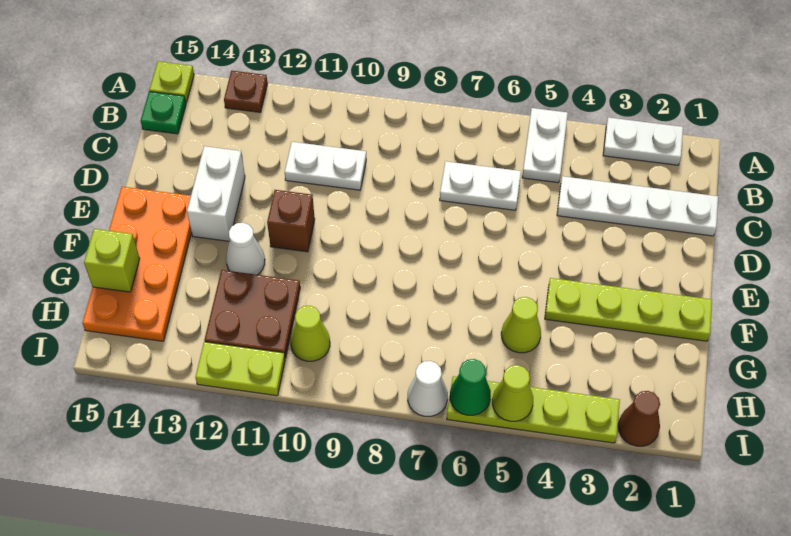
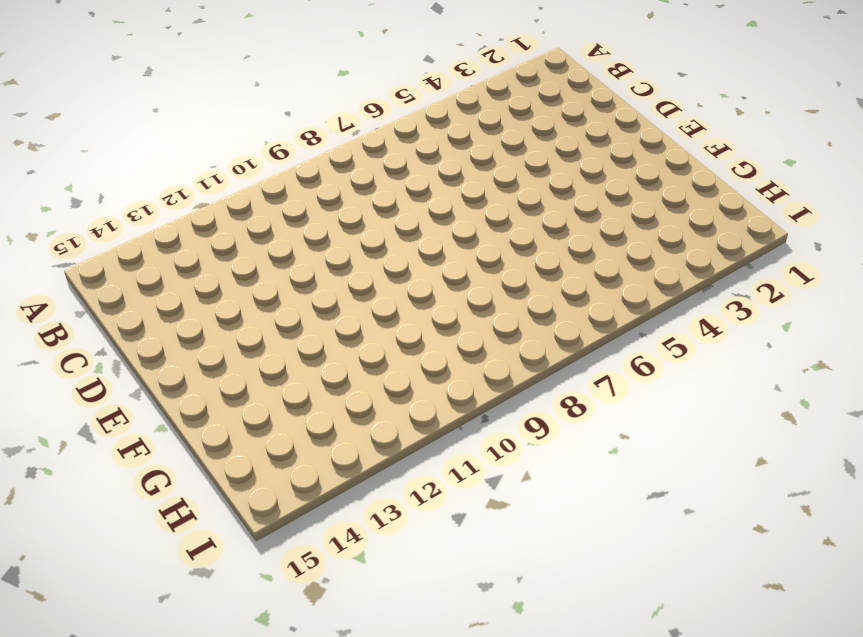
none -> white plate A2:A3 level 1
none -> white plate A5:B5 level 1
none -> brown plate A13 level 1

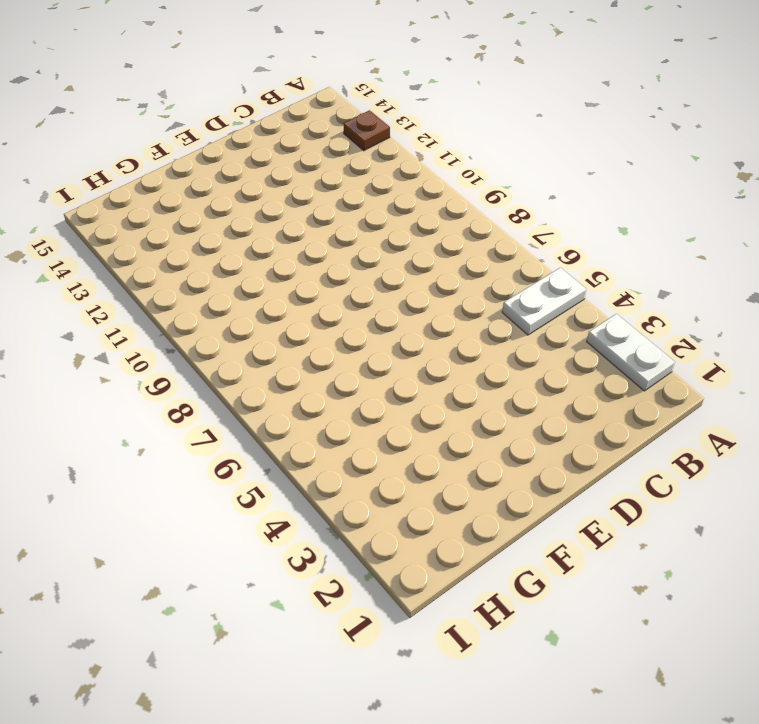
none -> lime plate A15 level 1
none -> green plate B15 level 1
none -> white plate C1:C4 level 1

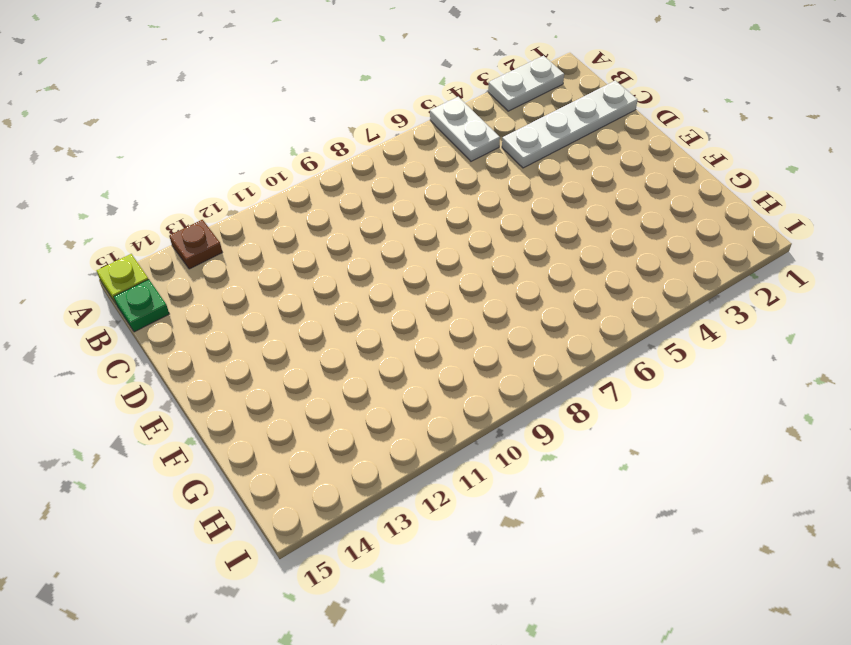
none -> white plate C6:C7 level 1
none -> white plate C10:C11 level 1
none -> white brick D13:E13 level 1

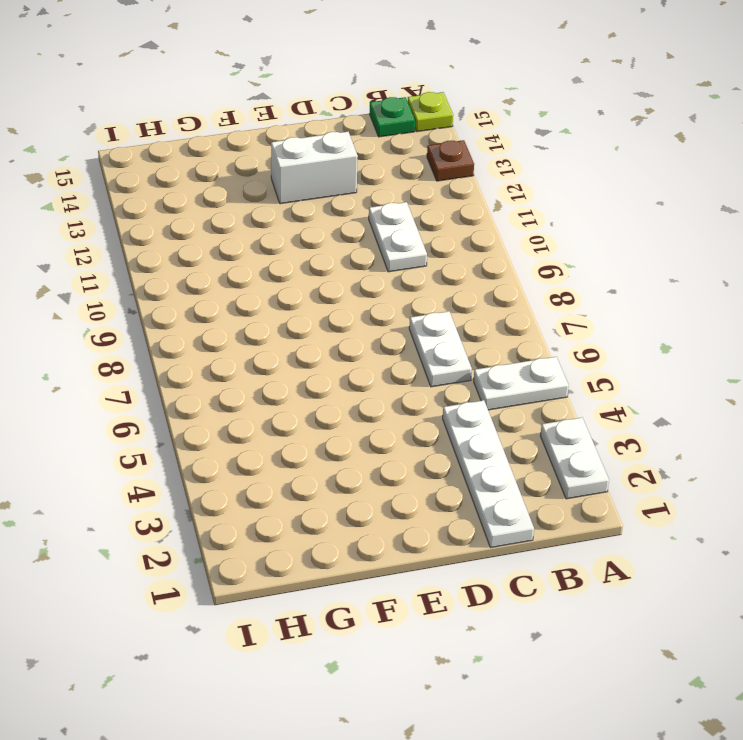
none -> brown brick E11 level 1
none -> orange plate E14:H15 level 1
none -> lime plate F1:F4 level 1

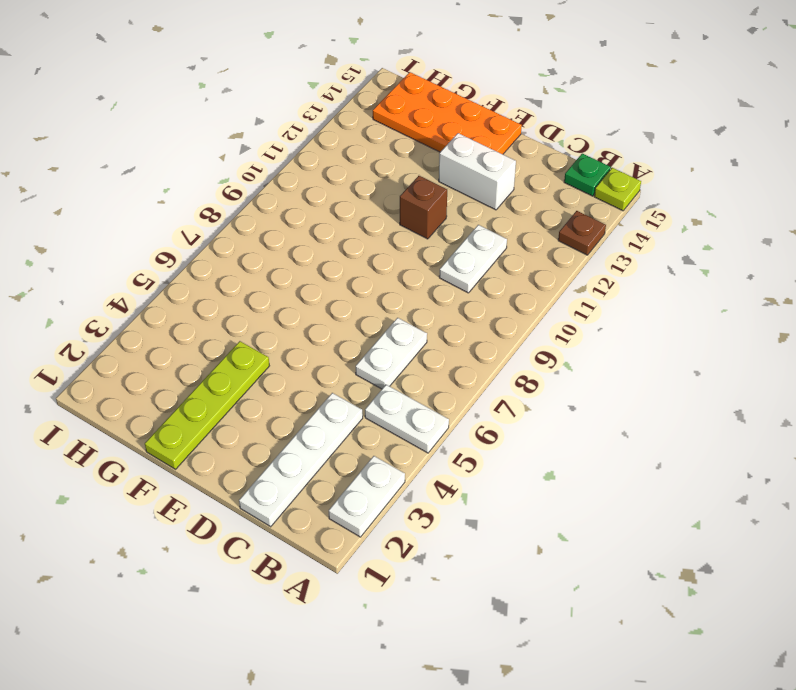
none -> white cone F12 level 1
none -> lime cone G5 level 1
none -> brown plate G11:H12 level 1

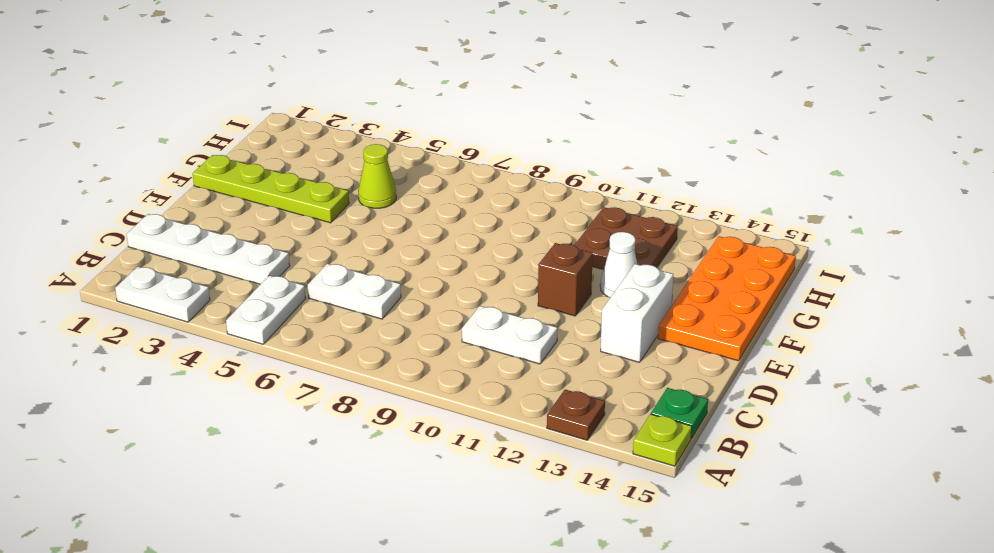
none -> lime cone H10 level 1
none -> brown cone I2 level 1
none -> lime plate I3:I6 level 1

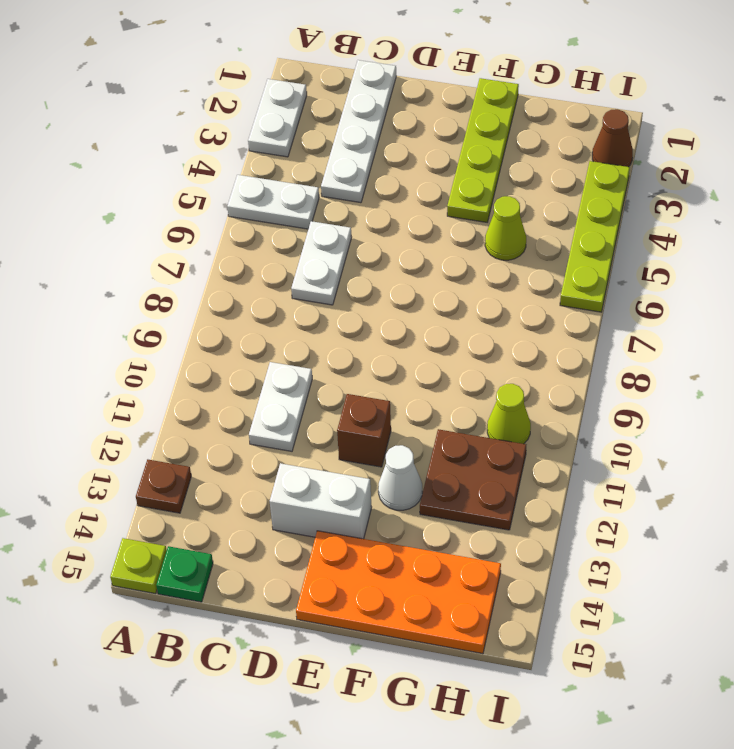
none -> white cone I7 level 1
none -> lime plate I11:I12 level 1
none -> lime brick G15 level 2

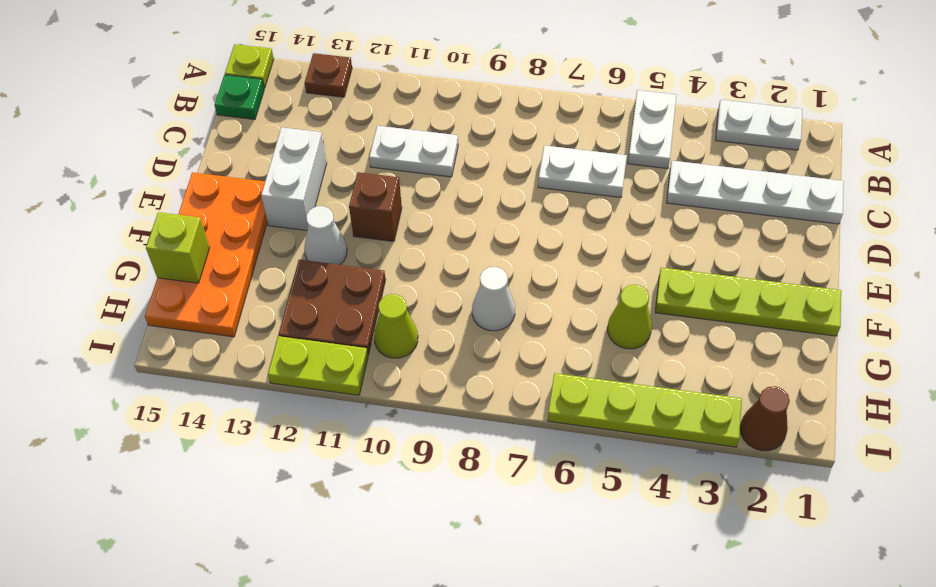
white cone G8 level 1 -> white cone I7 level 1
none -> lime cone I5 level 2
none -> green cone I6 level 2

